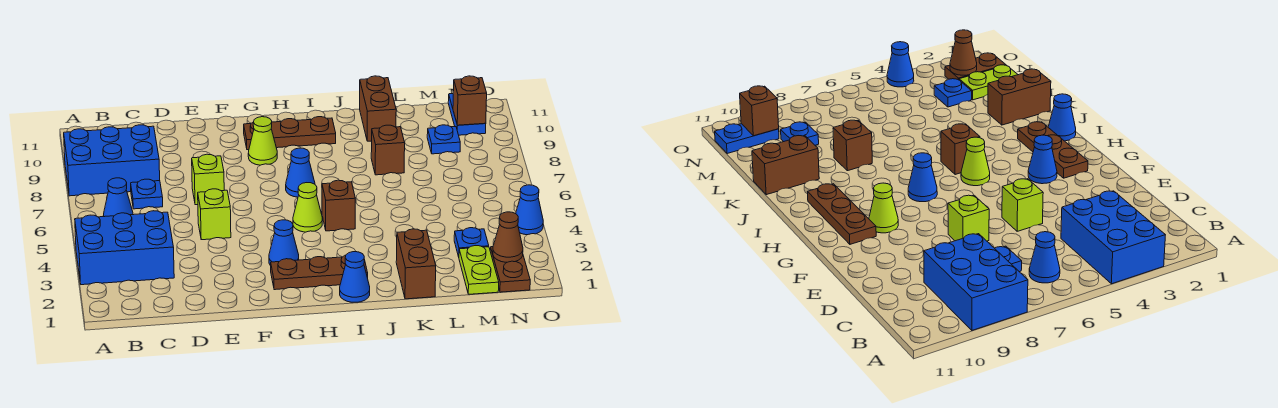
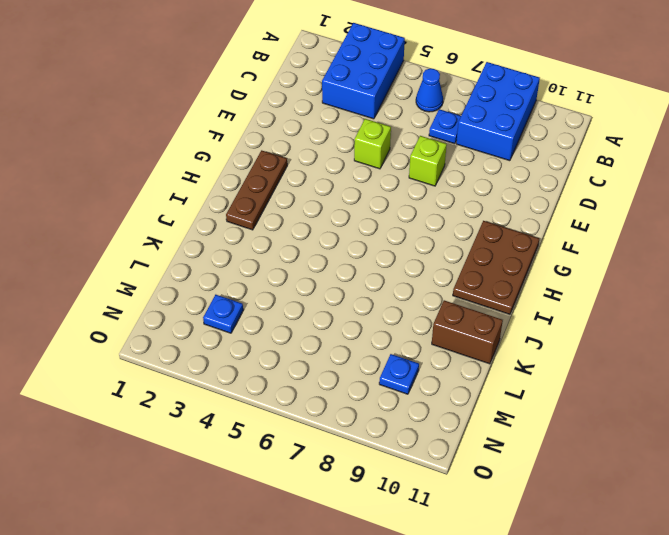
brown plate G10:I11 level 1 -> brown plate G10:I10 level 1
none -> blue cone G3 level 1
none -> lime cone G9 level 1
none -> lime cone H5 level 1

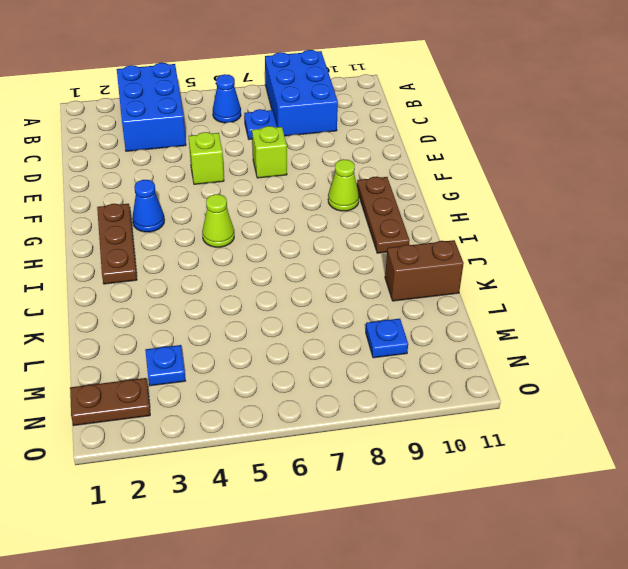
none -> blue cone H7 level 1
none -> blue cone I1 level 1
none -> brown brick I5 level 1

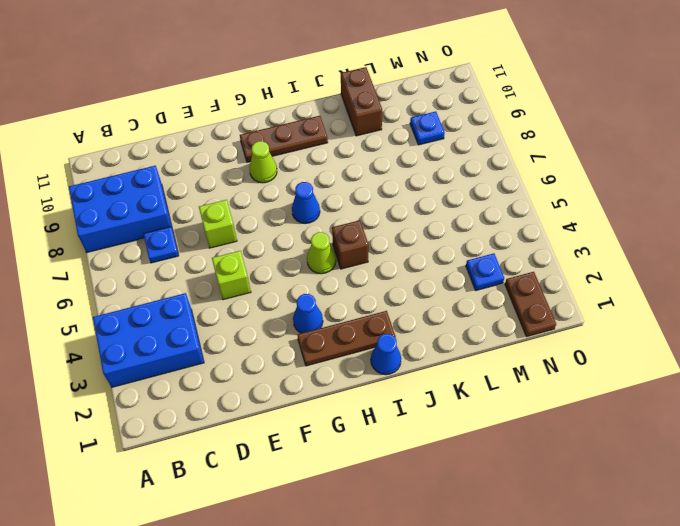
none -> blue cone B6 level 1
none -> brown brick K1:K2 level 1
none -> brown brick K8 level 1

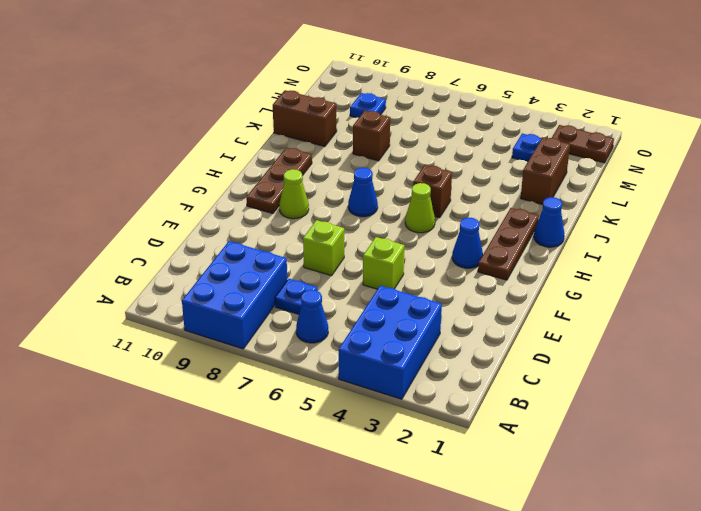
brown brick K2:L2 level 1 -> brown brick K1:K2 level 1
none -> lime plate M1:M2 level 1
none -> blue plate N10:N11 level 1
none -> blue cone O4 level 1

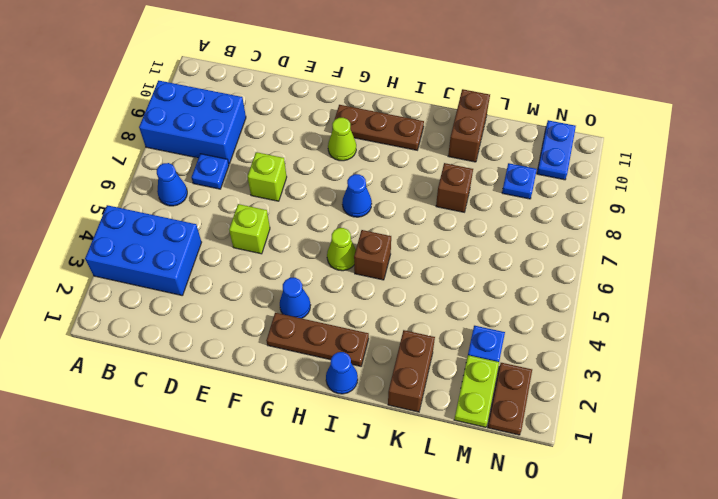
none -> blue cone O4 level 1
none -> brown cone N2 level 2
none -> brown brick N10 level 2

